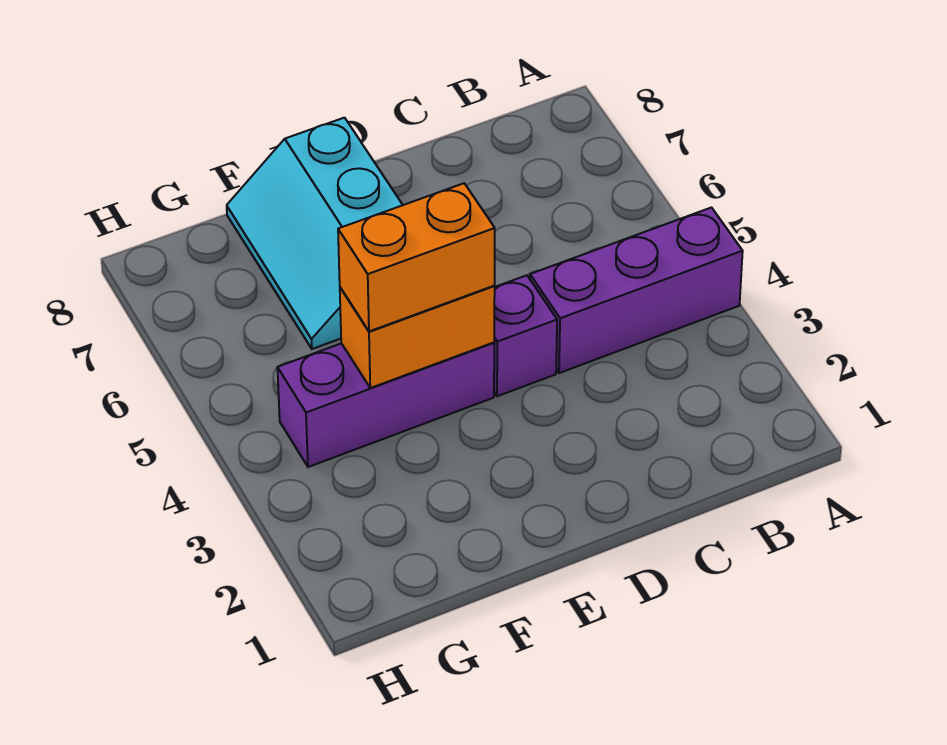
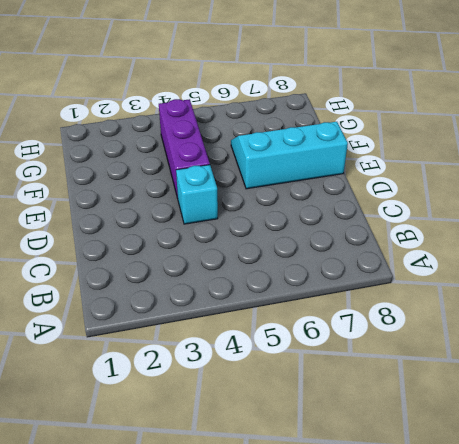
cyan brick D4 level 1 -> purple brick D4 level 1
none -> purple brick A4:C4 level 1
none -> orange brick E4:F4 level 2

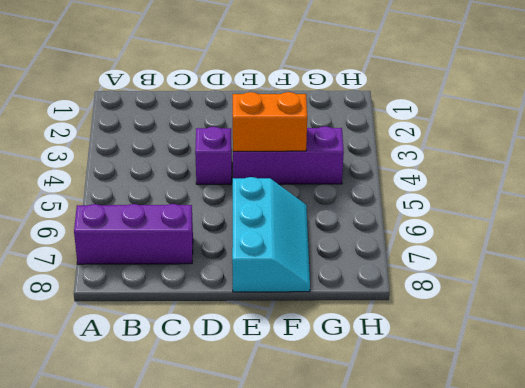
purple brick A7:C7 level 1 -> purple brick A4:C4 level 1
none -> orange brick E4:F4 level 3

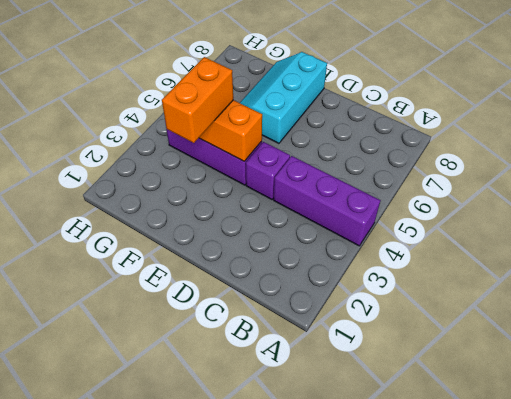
orange brick F3:F4 level 3 -> orange brick E4:F4 level 3

